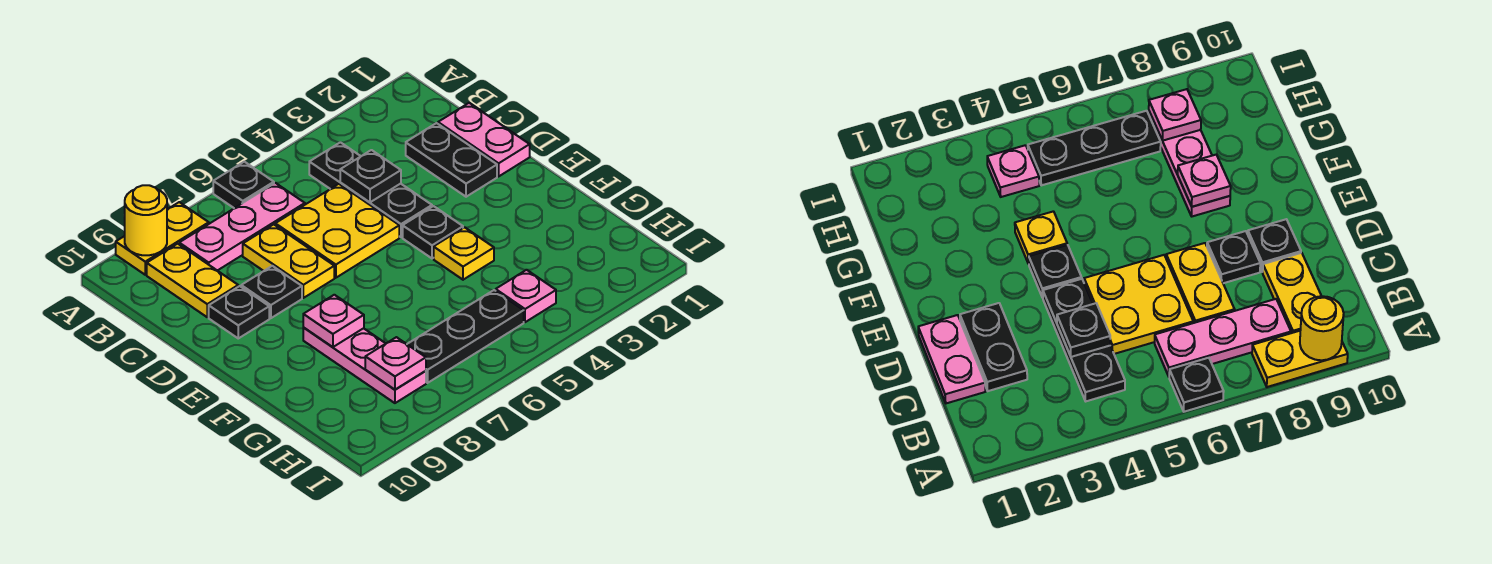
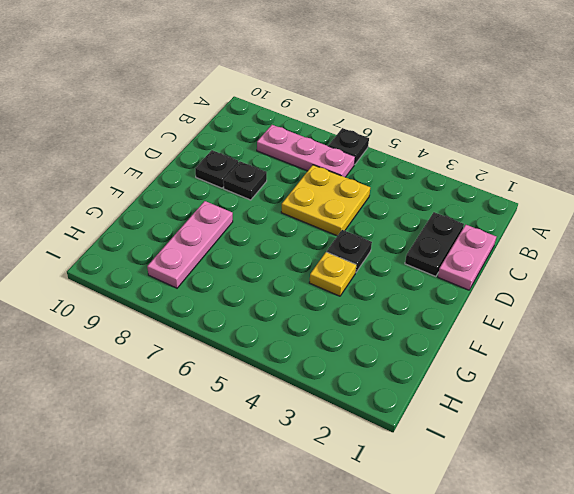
none -> yellow plate A8:A9 level 1
none -> black plate B4:D4 level 1
none -> yellow plate B9:C9 level 1

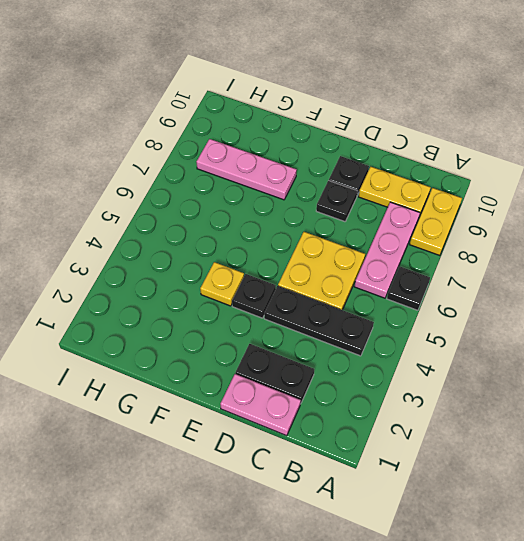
none -> yellow plate C7:D7 level 1
none -> pink plate H4 level 1
none -> black plate H5:H7 level 1

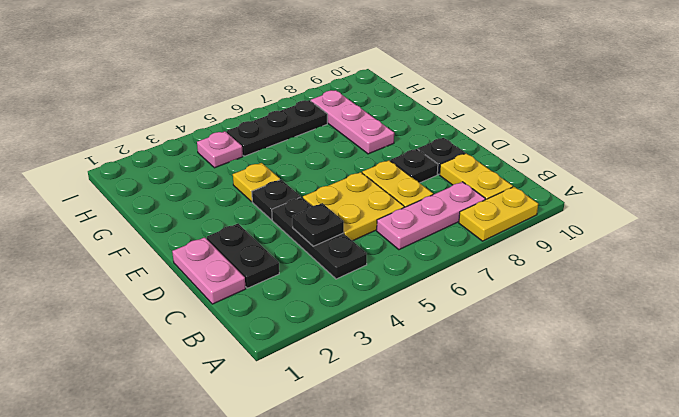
none -> black plate A6 level 1
none -> yellow round brick A9 level 2
none -> pink plate F8 level 2

